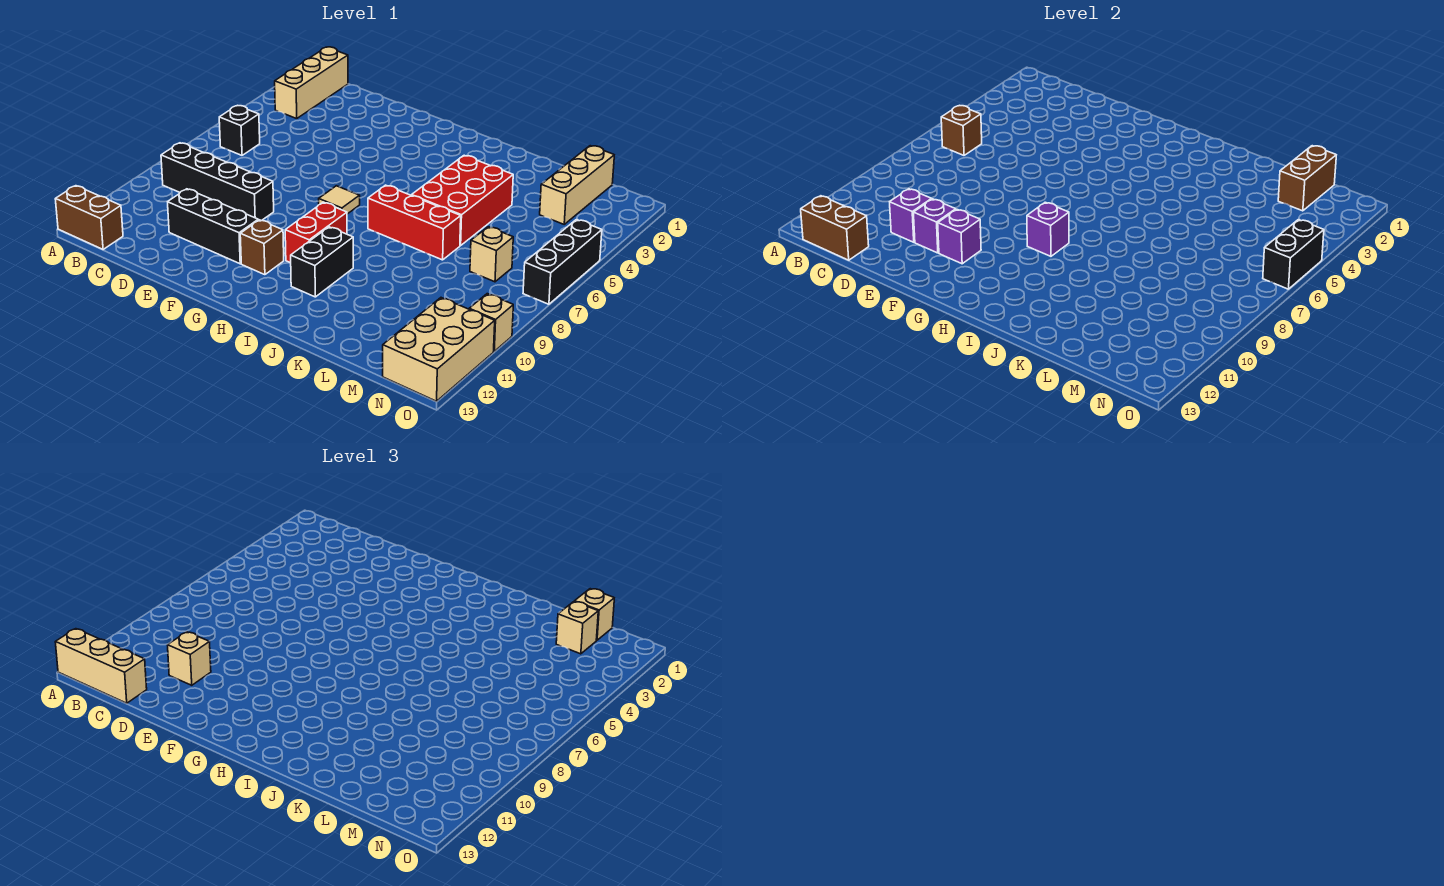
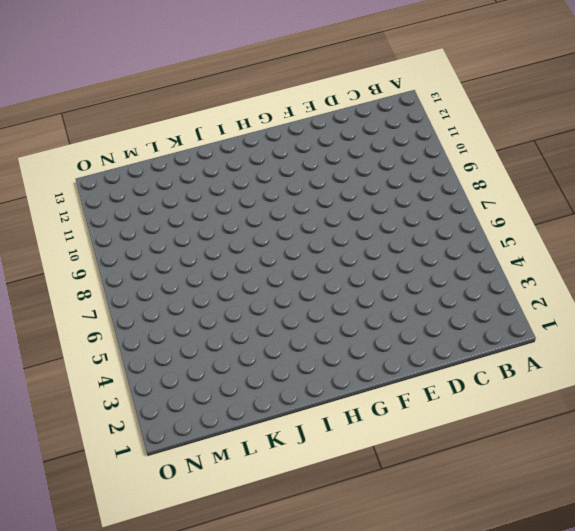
none -> brown brick A13:B13 level 1
none -> tan brick B1:B3 level 1
none -> black brick B6 level 1

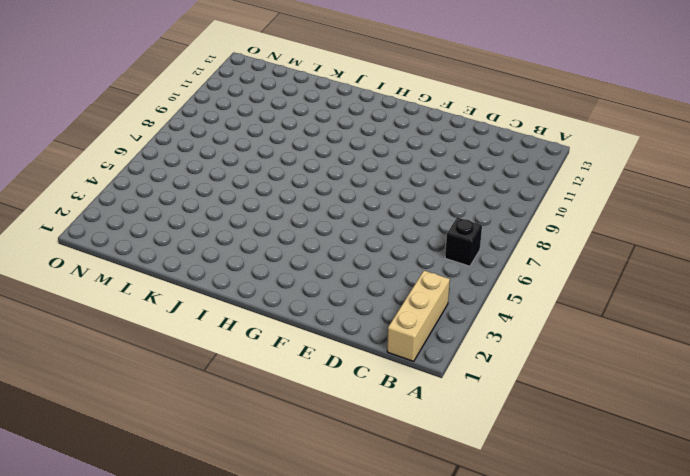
none -> brown brick A13:B13 level 1
none -> black brick B9:E9 level 1
none -> black brick D11:F11 level 1

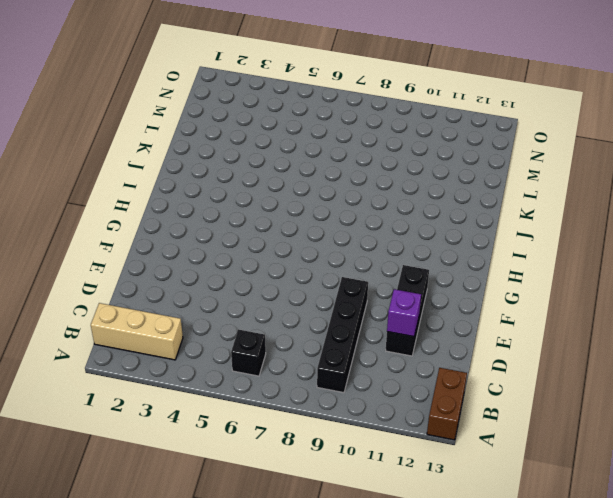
none -> tan tile G7 level 1
none -> brown brick G11 level 1
none -> red brick H9:H10 level 1

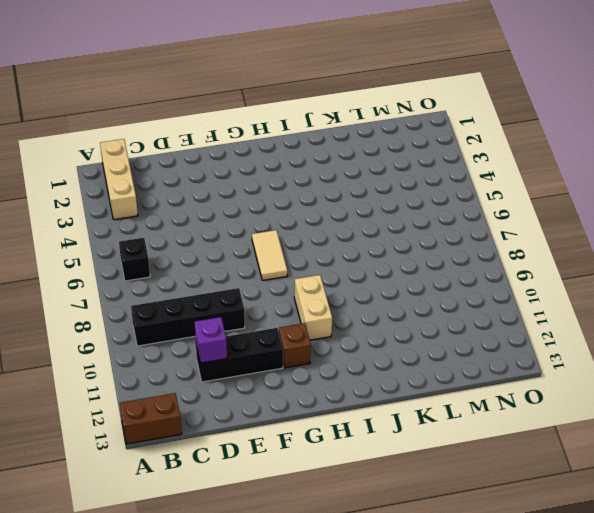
tan tile G6:G7 level 1 -> tan tile G7 level 1
tan brick H9:H10 level 1 -> red brick H9:H10 level 1
none -> red brick I7:K7 level 1
none -> black brick I10:I11 level 1
none -> red brick J4:K6 level 1

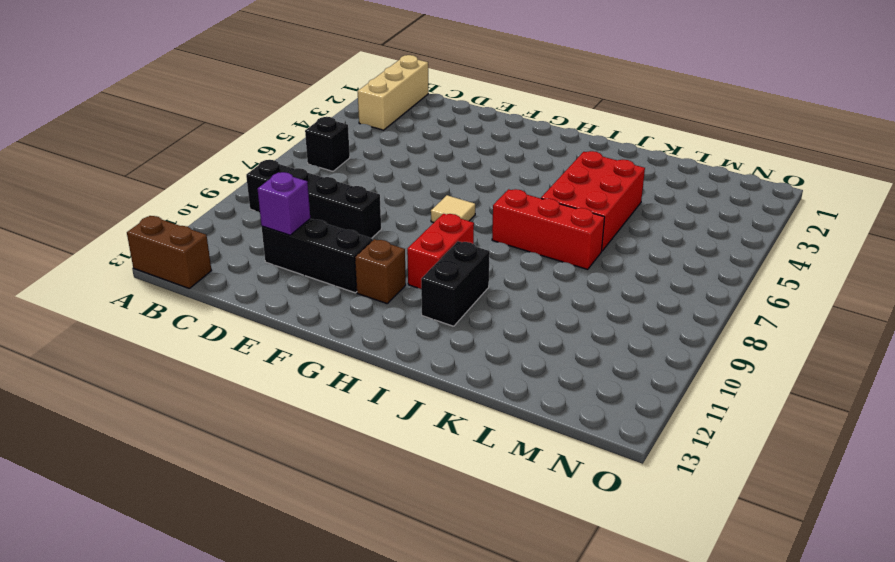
none -> tan brick M1:M3 level 1
none -> tan brick M7 level 1
none -> tan brick N11:O13 level 1

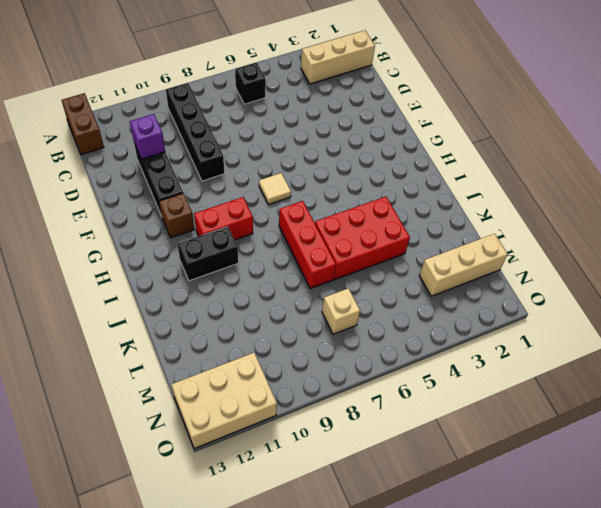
none -> black brick O5:O7 level 1
none -> tan brick O10 level 1
none -> brown brick B6 level 2

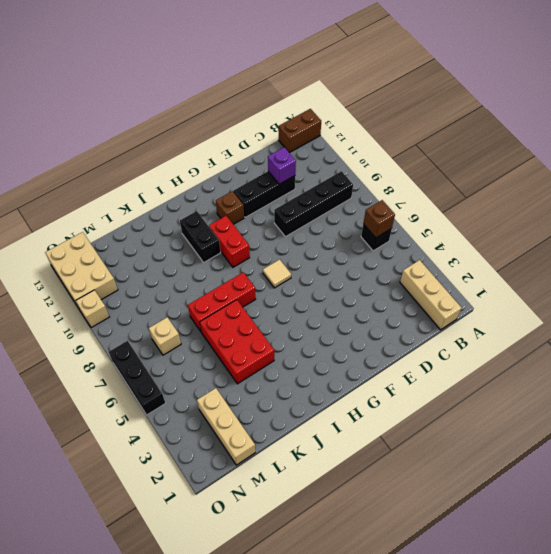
none -> brown brick B13:C13 level 2
none -> purple brick E11 level 2
none -> purple brick F11 level 2

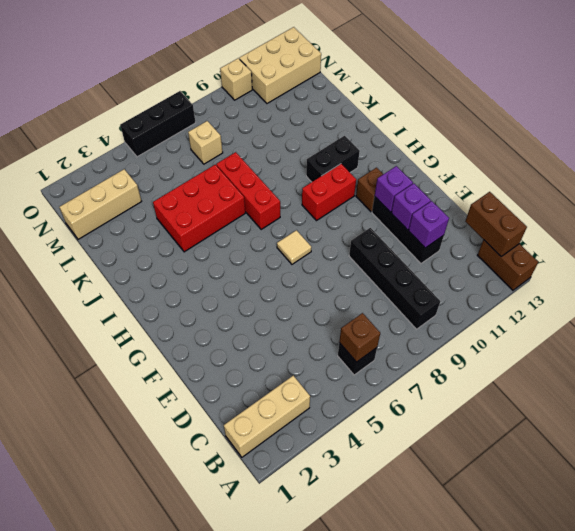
none -> purple brick H9 level 2
none -> brown brick M1:M2 level 2
none -> black brick O5:O6 level 2

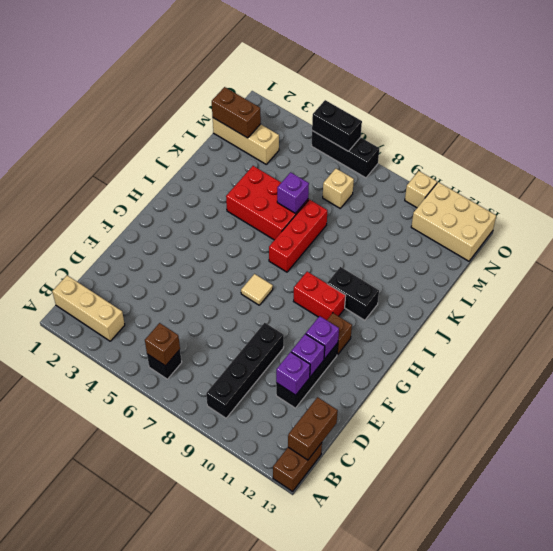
purple brick K6 level 2 -> purple brick H9 level 2
none -> tan brick A13:C13 level 3
none -> tan brick D11 level 3
none -> tan brick M1 level 3

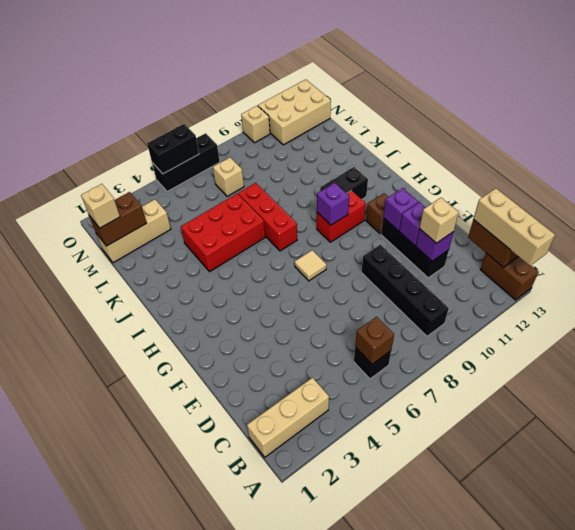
none -> tan brick M2 level 3

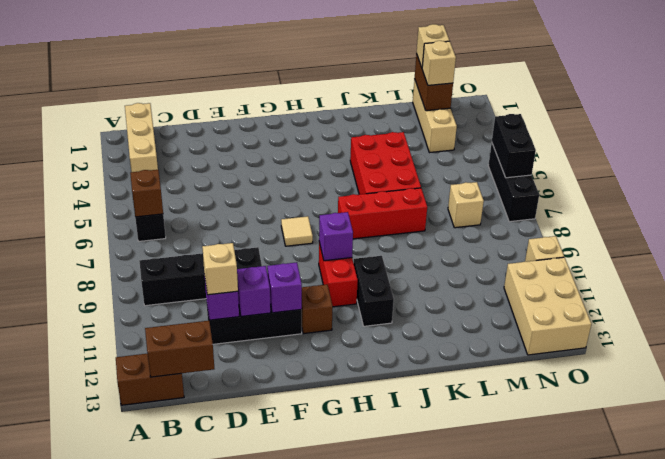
none -> tan brick A13:C13 level 3

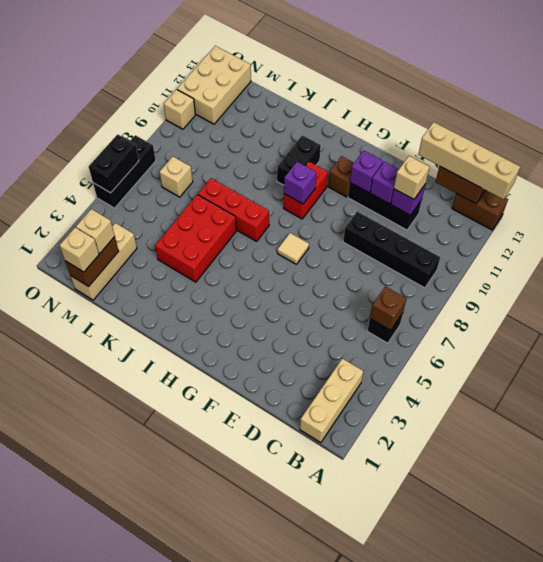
tan brick A13:D13 level 3 -> tan brick A13:C13 level 3

